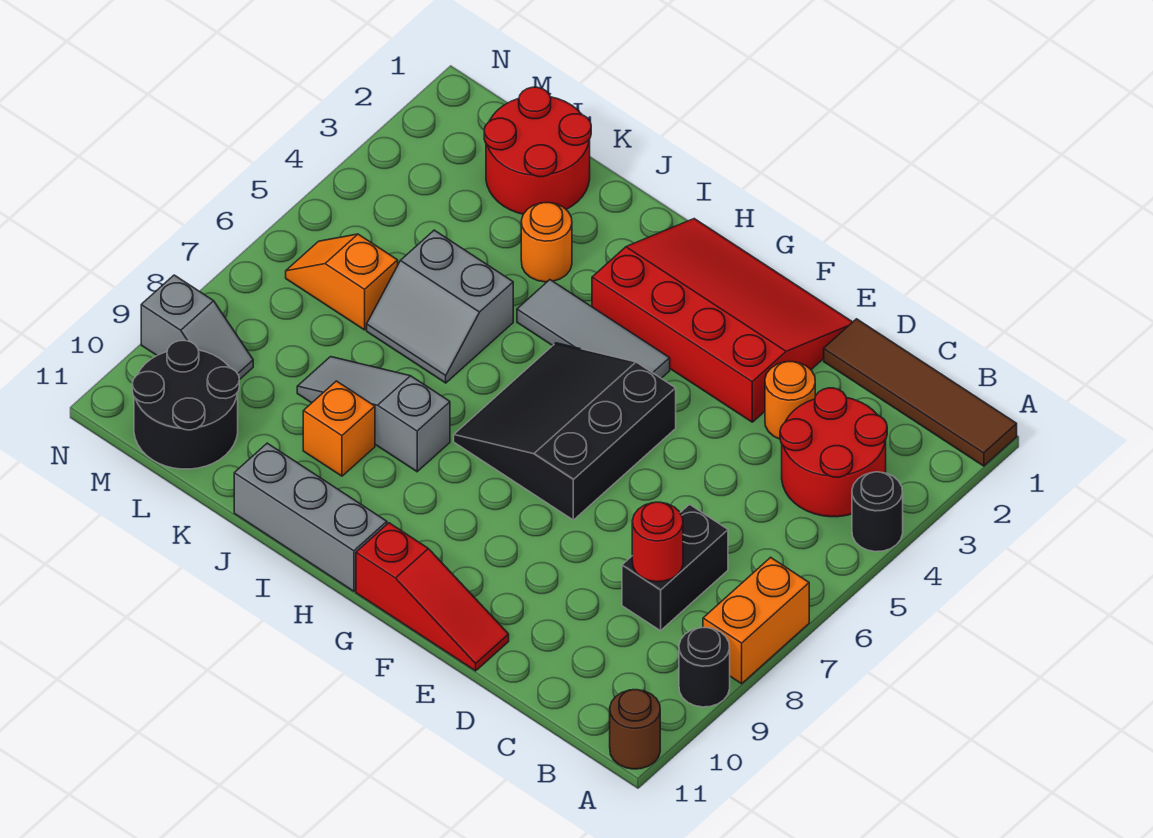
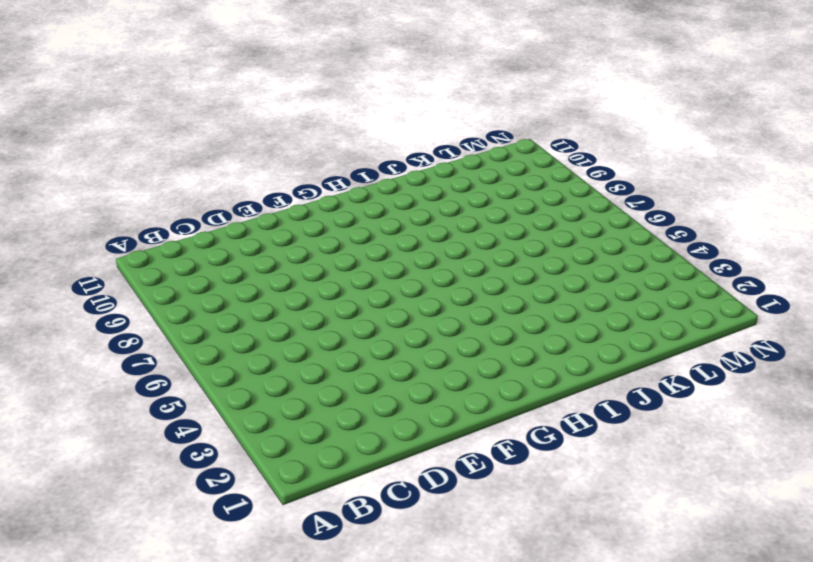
none -> brown tile A1:D1 level 1
none -> black round brick A4 level 1
none -> orange brick A7:A8 level 1

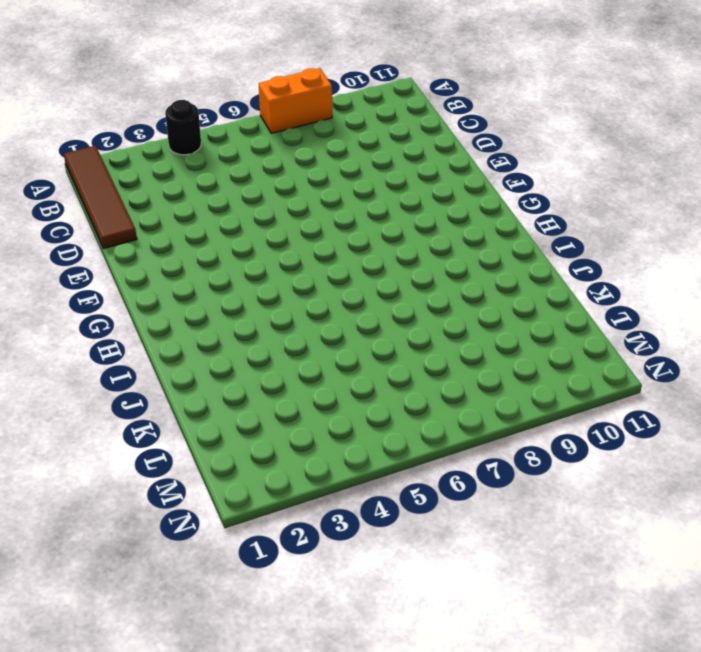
none -> black round brick A9 level 1
none -> brown round brick A11 level 1
none -> red round brick B3:C4 level 1

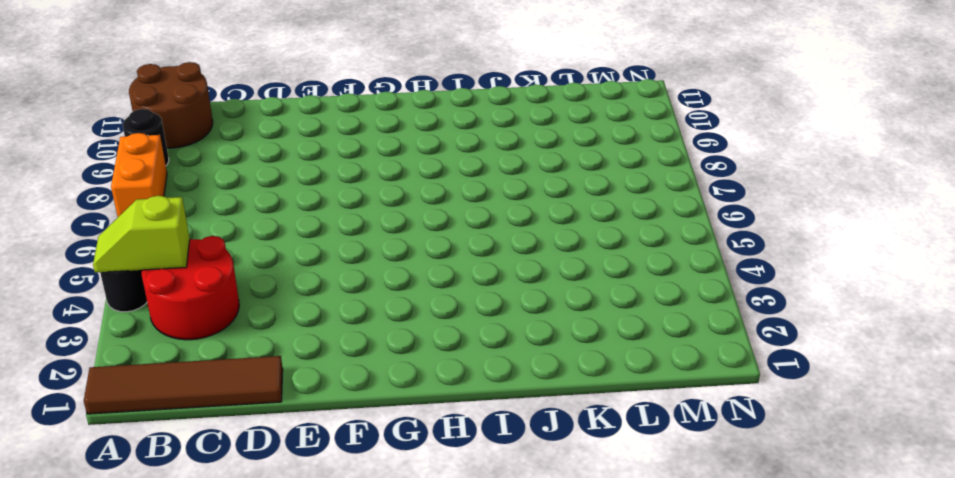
lime slope A4:B4 level 2 top B -> none
brown round brick A10:B11 level 1 -> brown round brick A11 level 1
none -> black brick C7:C8 level 1
none -> orange round brick D3 level 1
none -> red slope E1:H3 level 1 top 3

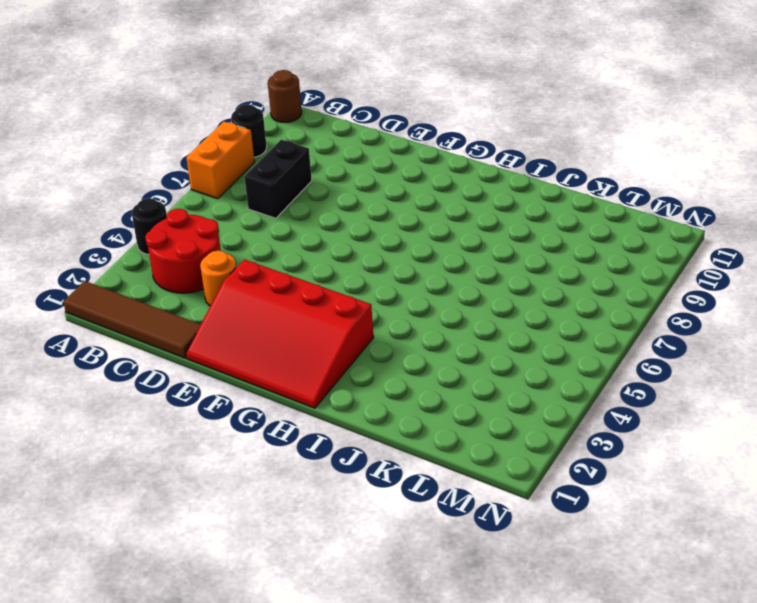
none -> red slope E11:G11 level 1 top G
none -> black slope F5:H7 level 1 top F
none -> grey tile G4:I4 level 1

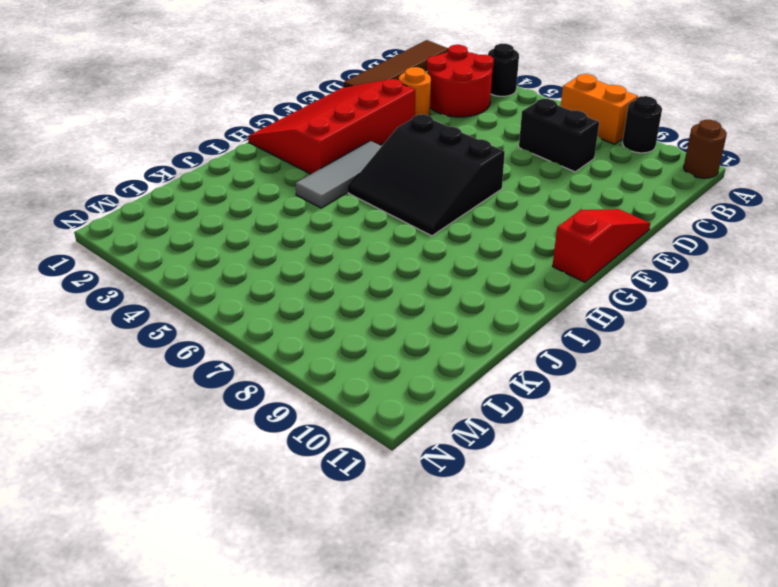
none -> grey brick H11:J11 level 1
none -> grey slope I8:K8 level 1 top I
none -> orange round brick J3 level 1

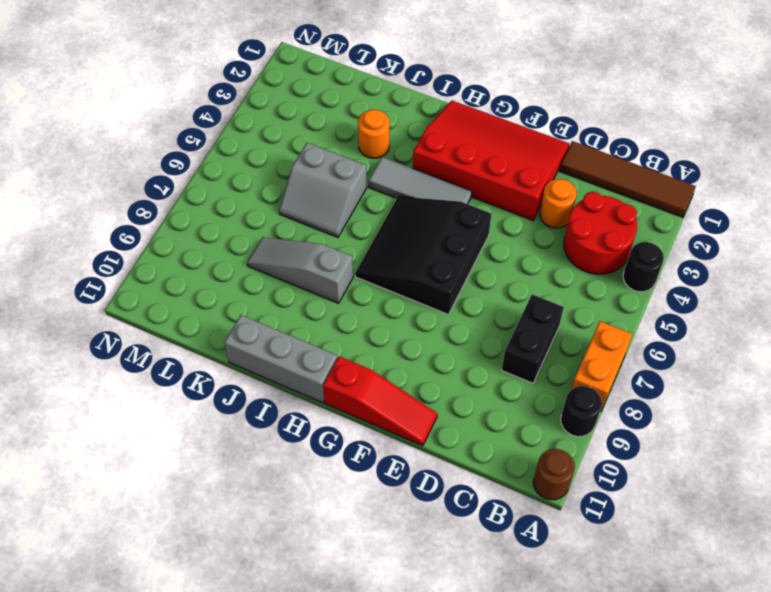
none -> orange brick J9 level 1
none -> red round brick K1:L2 level 1
none -> orange slope L6:M6 level 1 top L

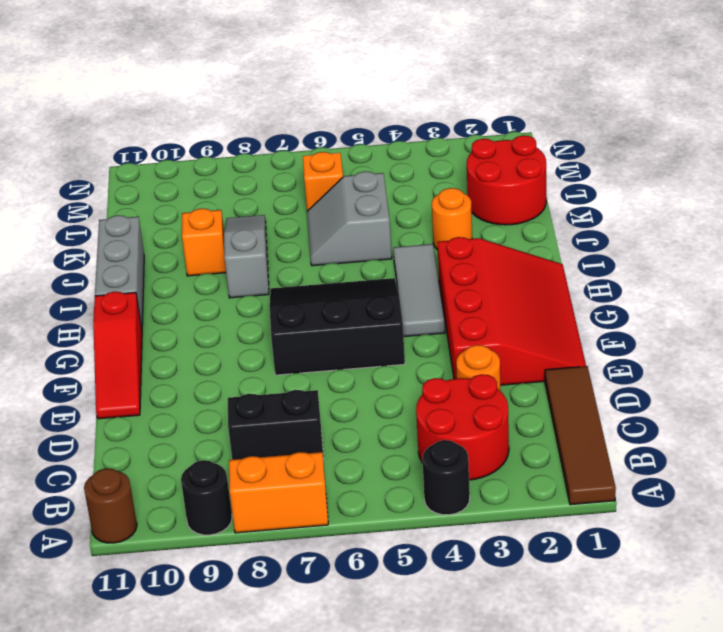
none -> black round brick L10:M11 level 1
none -> grey slope M9:N9 level 1 top N
none -> red round brick C8 level 2

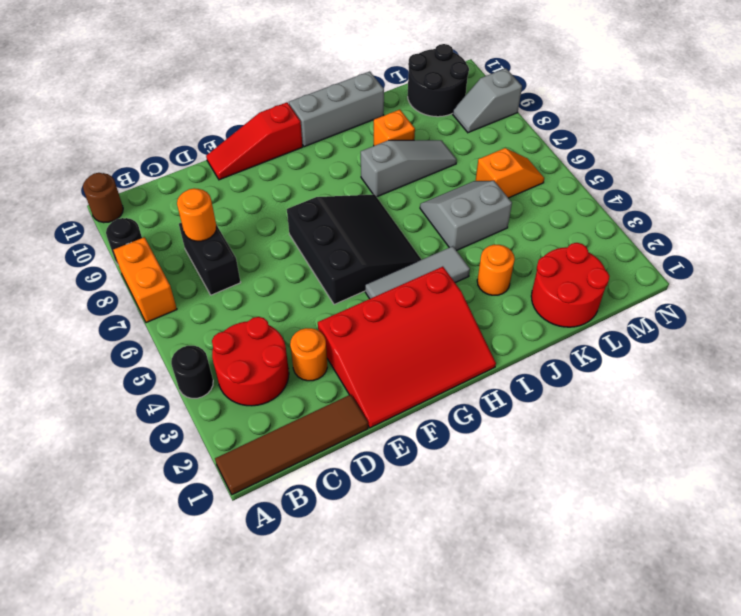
orange round brick C8 level 2 -> red round brick C8 level 2

